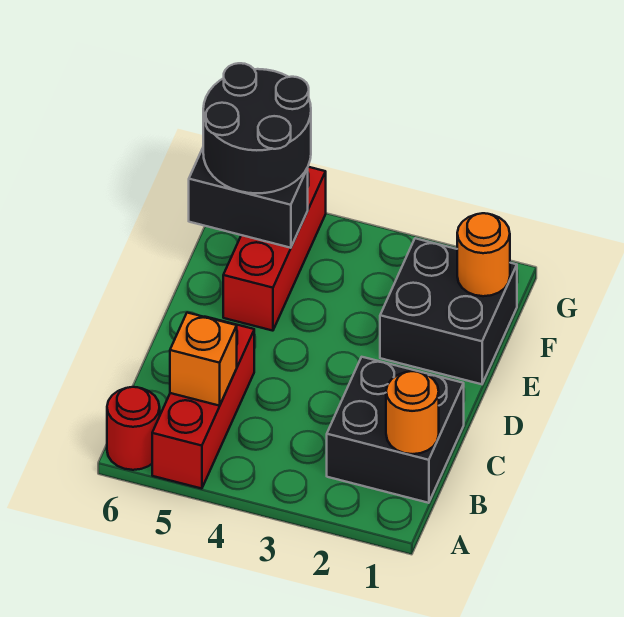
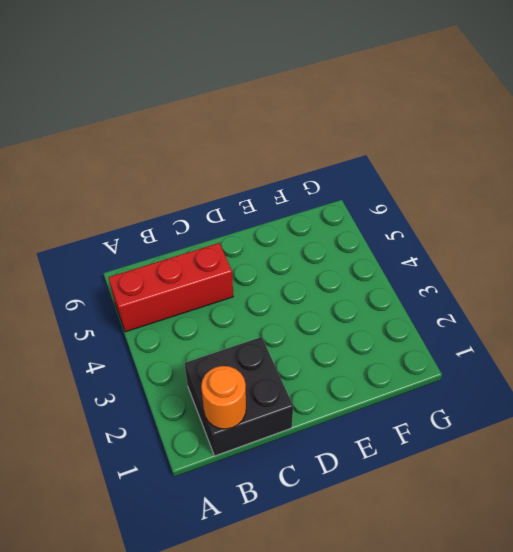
none -> red round brick A6 level 1
none -> black brick E1:F2 level 1

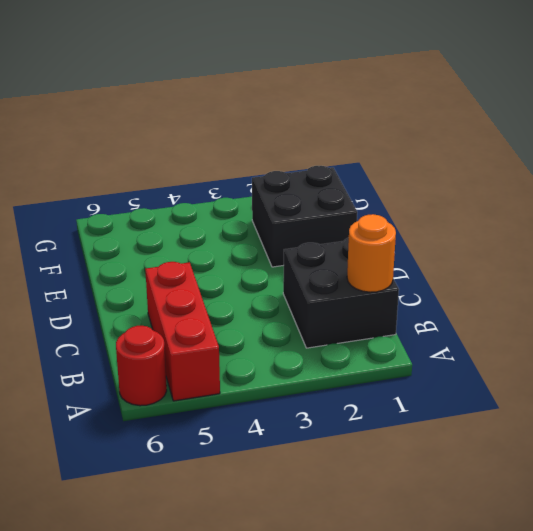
none -> red brick E5:G5 level 1
none -> orange brick B5 level 2

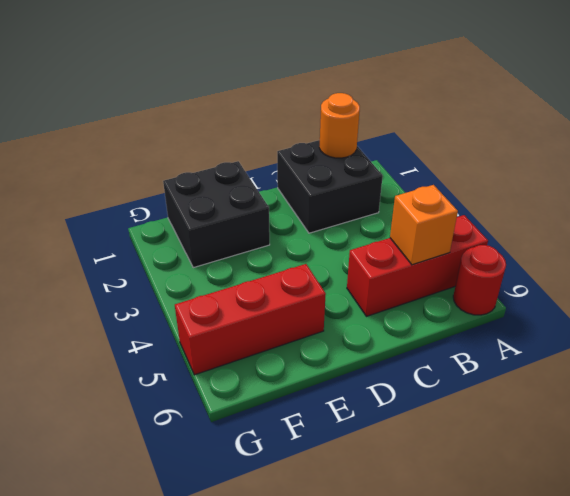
none -> orange round brick F1 level 2
none -> black brick F5:F6 level 2

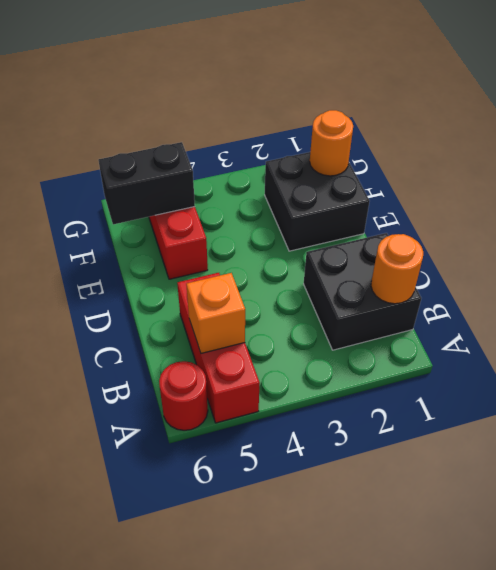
none -> black round brick F5:G6 level 3

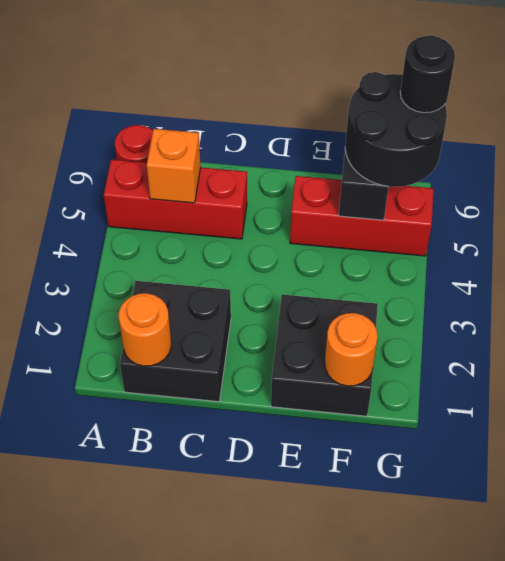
black round brick G6 level 4 -> none

